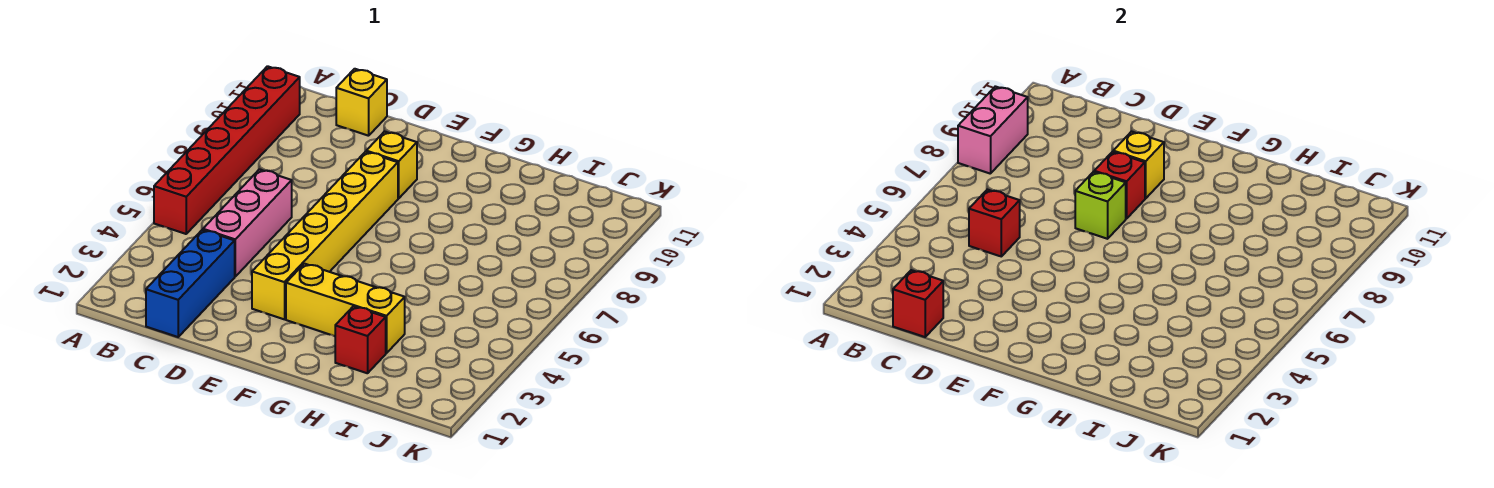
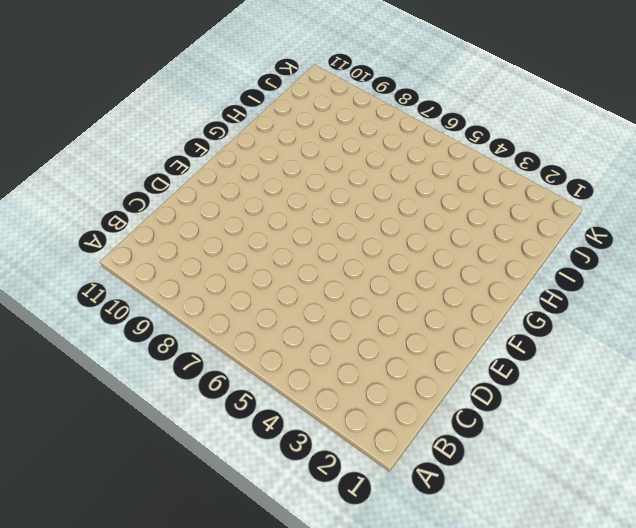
none -> red brick A5:A10 level 1
none -> blue brick C1:C3 level 1
none -> pink brick C4:C6 level 1

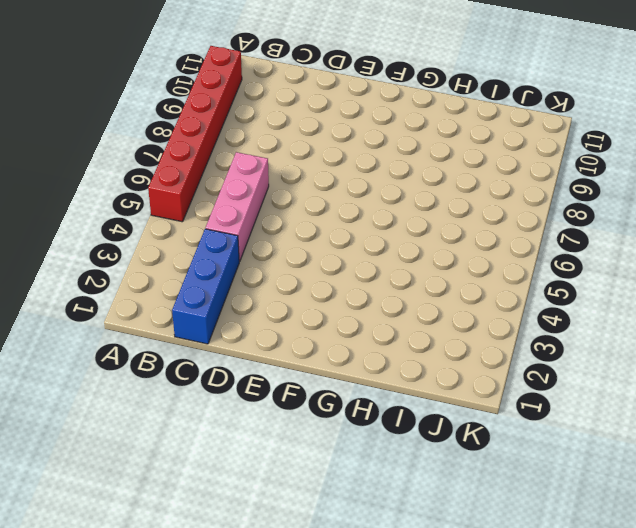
none -> yellow brick C11 level 1
none -> yellow brick E3:E8 level 1
none -> yellow brick E9 level 1

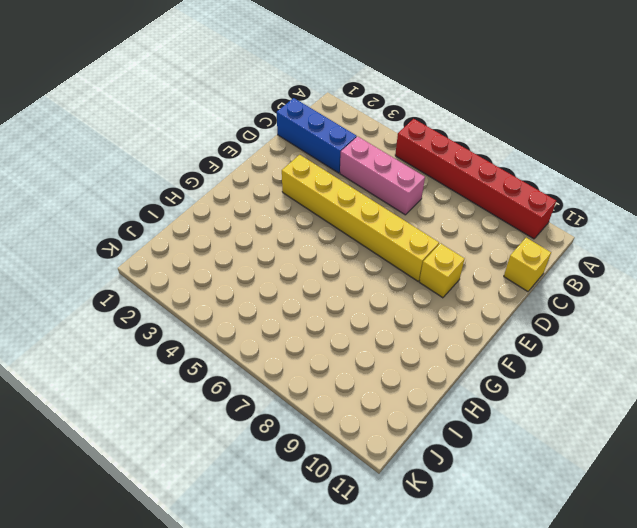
none -> yellow brick F3:H3 level 1
none -> red brick H2 level 1
none -> pink brick A8:A9 level 2

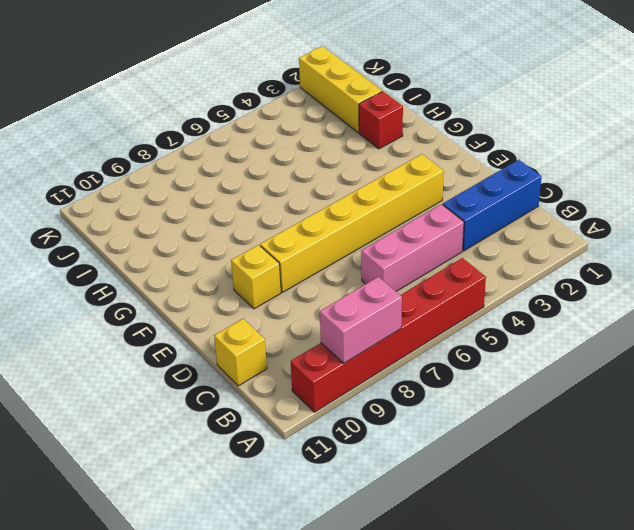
yellow brick I2:K2 level 1 -> yellow brick F3:H3 level 1
none -> red brick C1 level 2
none -> red brick C5 level 2
none -> lime brick E7 level 2

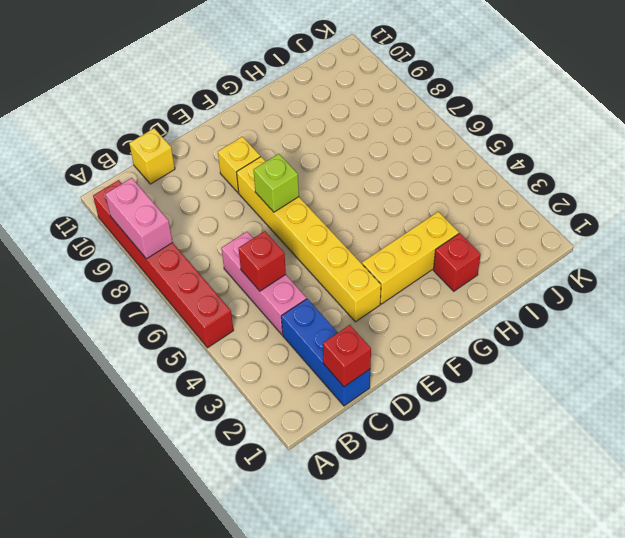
none -> red brick E8 level 2
none -> yellow brick E9 level 2

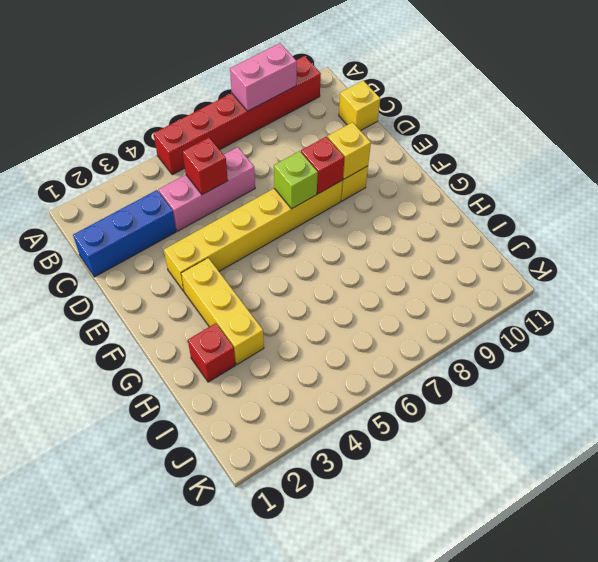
none -> red brick C1 level 2

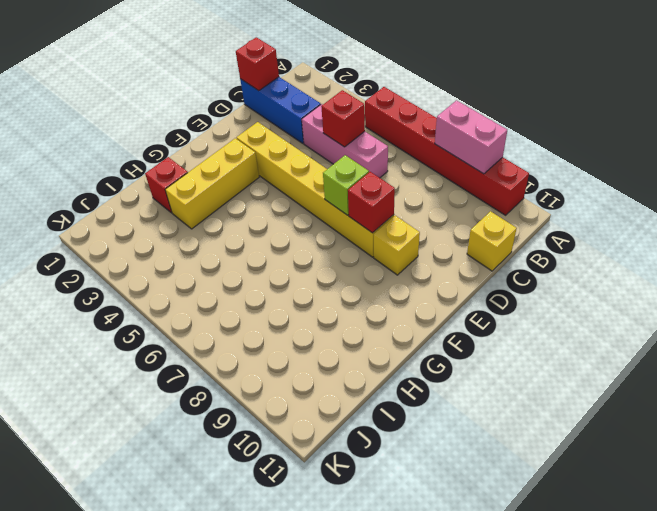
none -> yellow brick E9 level 2

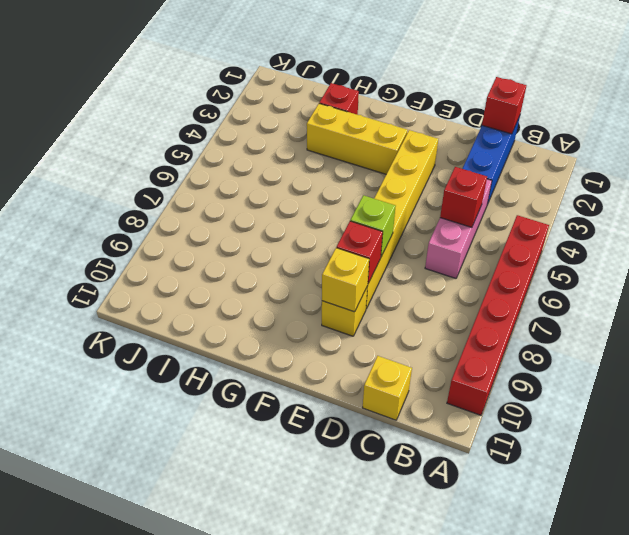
none -> pink brick A8:A9 level 2

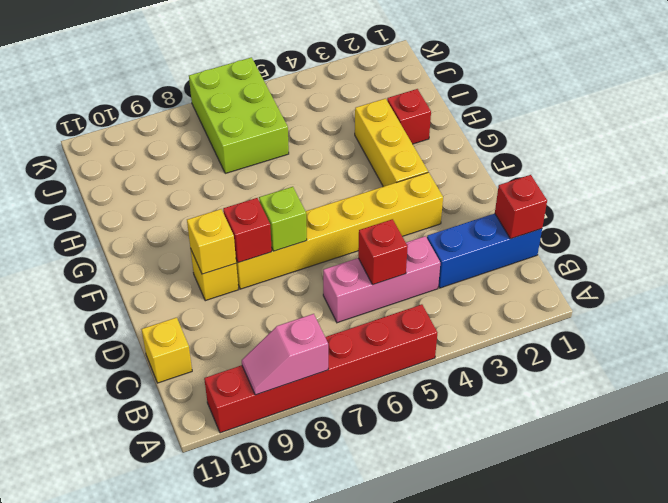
pink slope A8:A9 level 2 top 8 -> pink brick A8:A9 level 2
lime brick I6:K7 level 1 -> none

